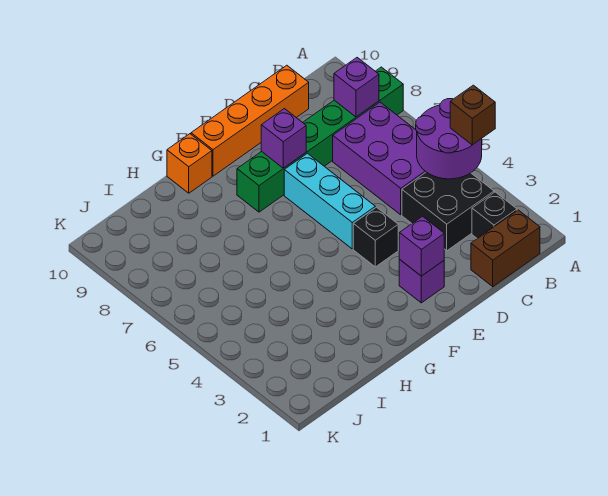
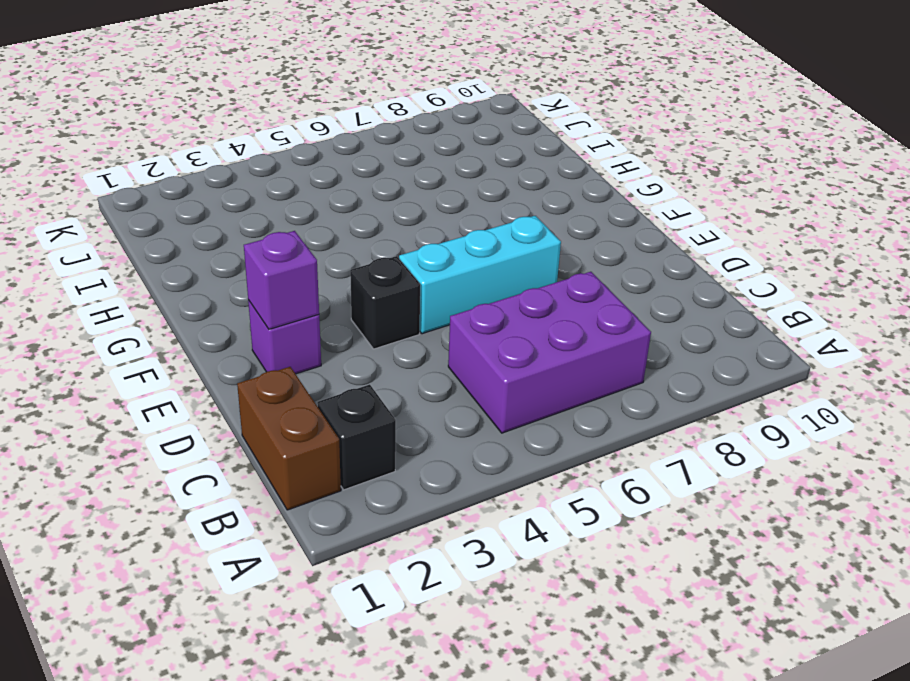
none -> green brick A8:F8 level 1
none -> black brick B3:C4 level 1
none -> orange brick C10:F10 level 1

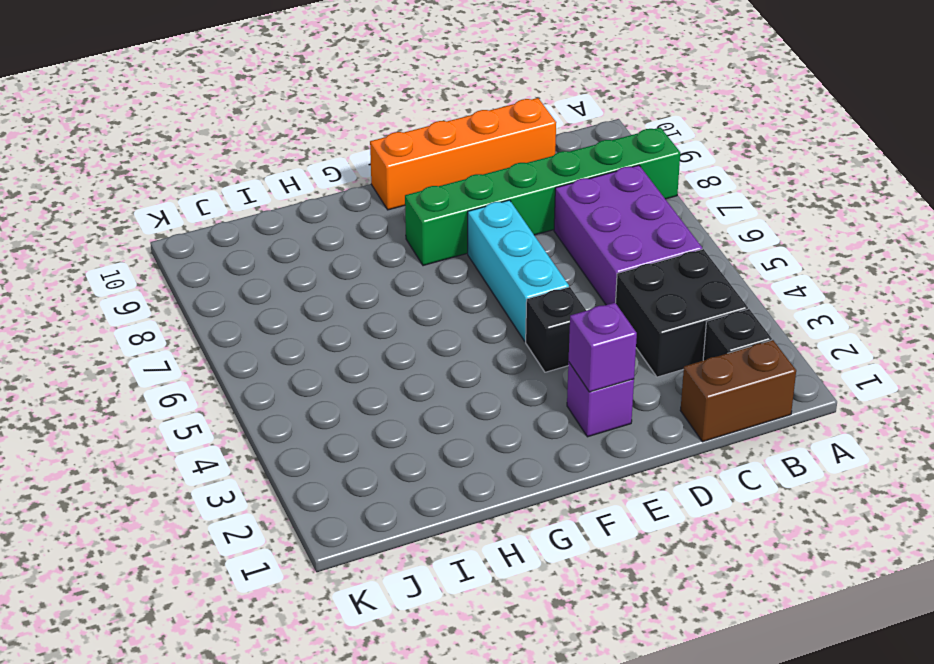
none -> orange brick G10 level 1
none -> purple round brick A4:B5 level 2
none -> purple brick B8 level 2

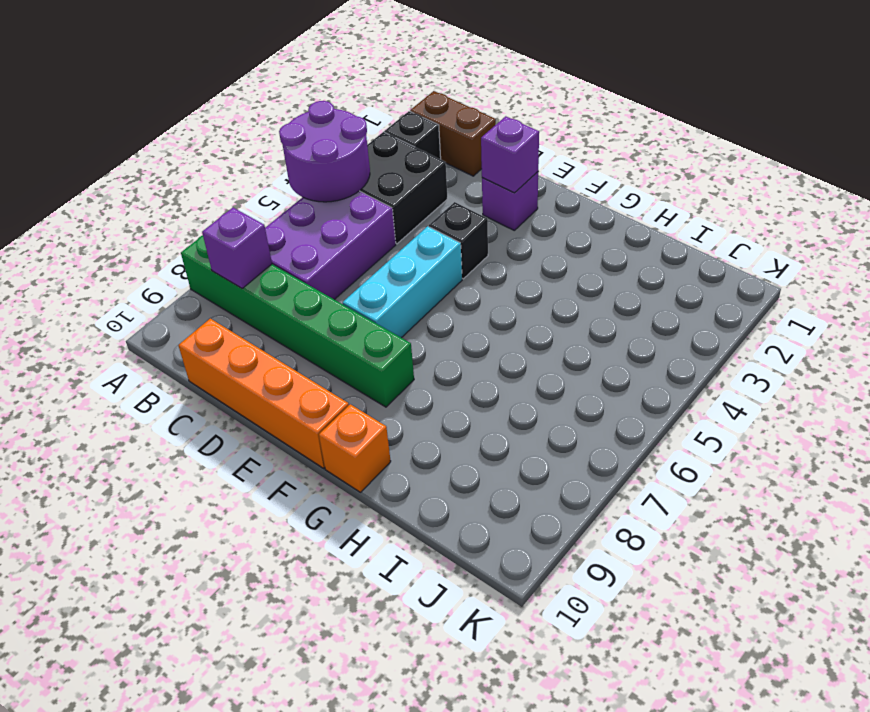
none -> purple brick E8 level 2
none -> brown brick A4 level 3

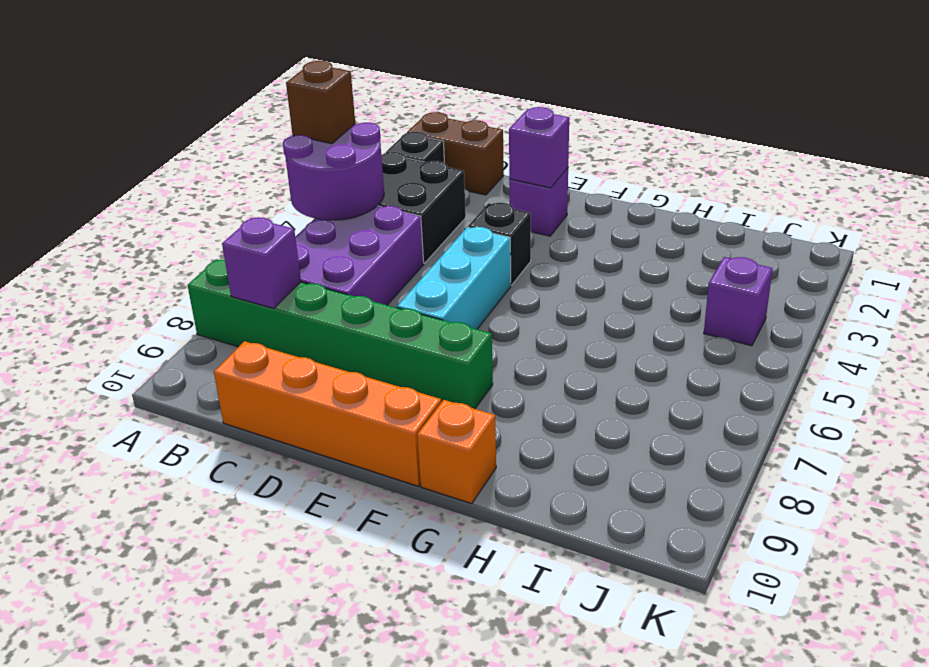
purple brick J4 level 1 -> purple brick E8 level 2

